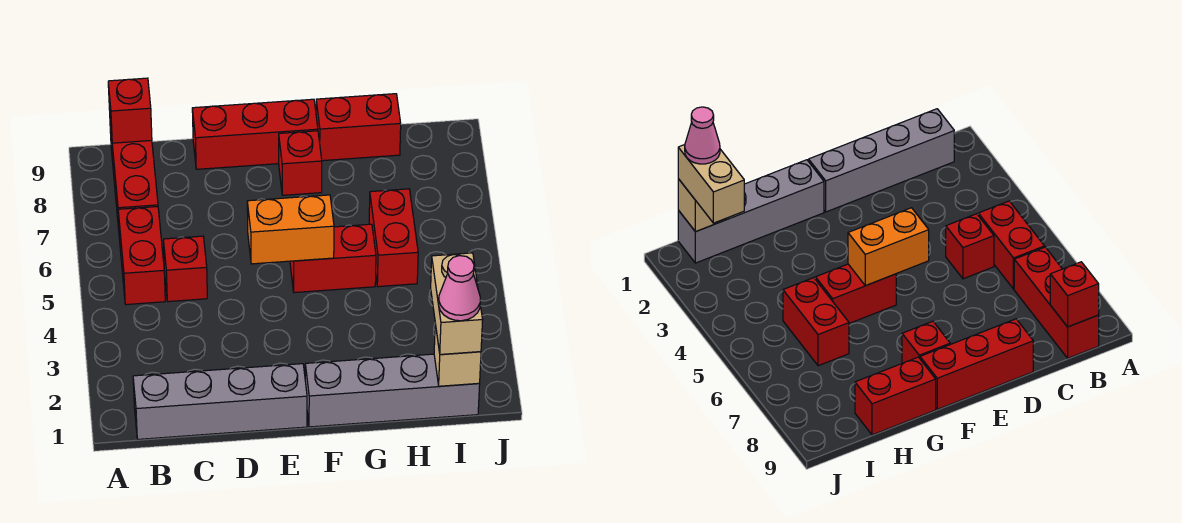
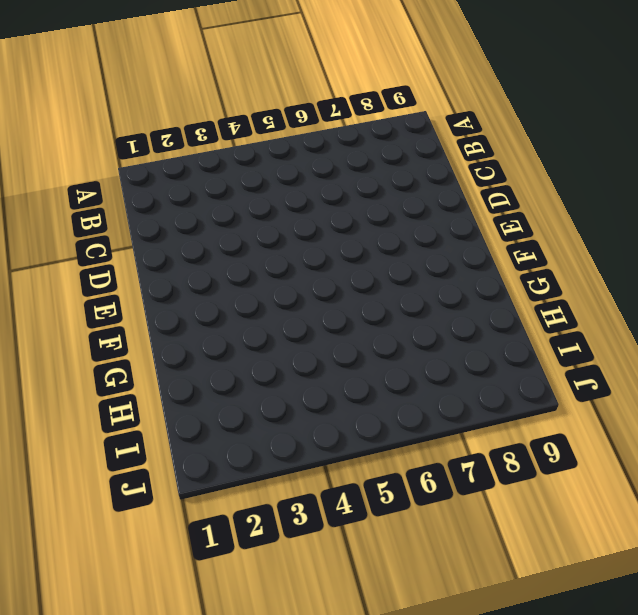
none -> grey brick B1:E1 level 1
none -> red brick B5:B6 level 1
none -> red brick B7:B9 level 1

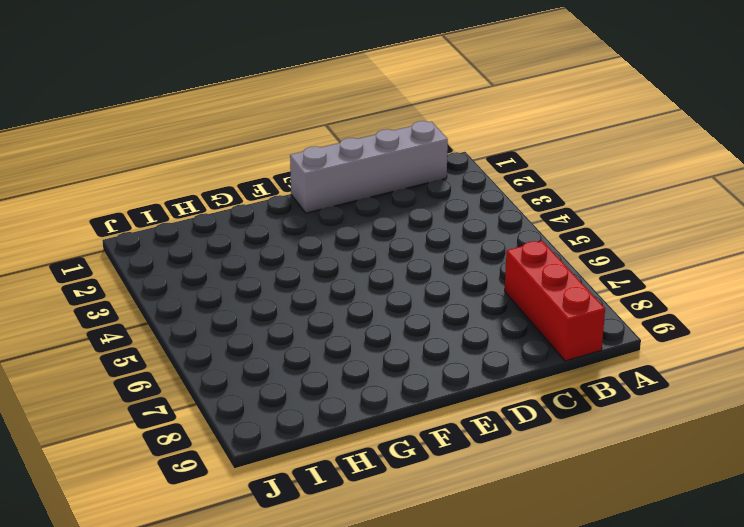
none -> red brick B5:B6 level 1
none -> red brick C5 level 1
none -> red brick D9:F9 level 1

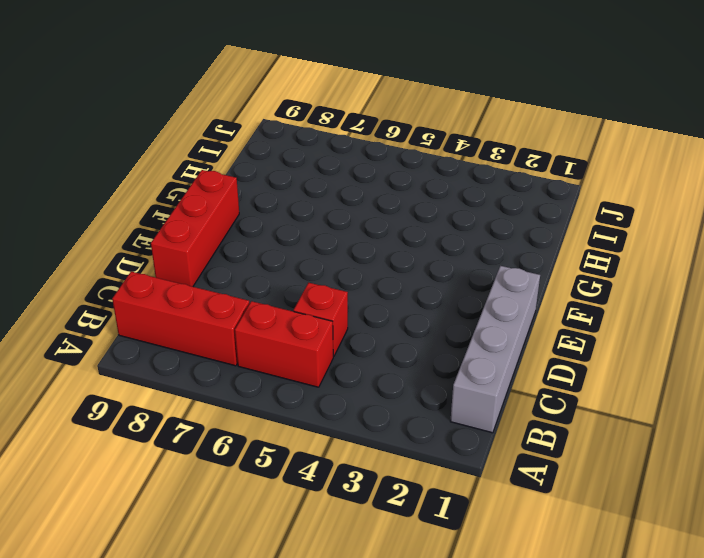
none -> grey brick F1:I1 level 1
none -> red brick F5:G5 level 1
none -> red brick F8 level 1

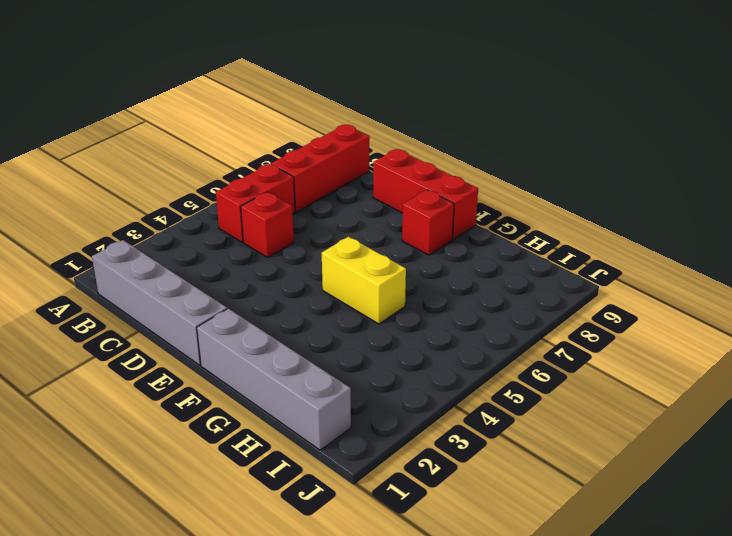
yellow brick F5:G5 level 1 -> red brick F5:G5 level 1
none -> red brick G9:H9 level 1
none -> red brick H5:H6 level 1
none -> red brick B9 level 2

